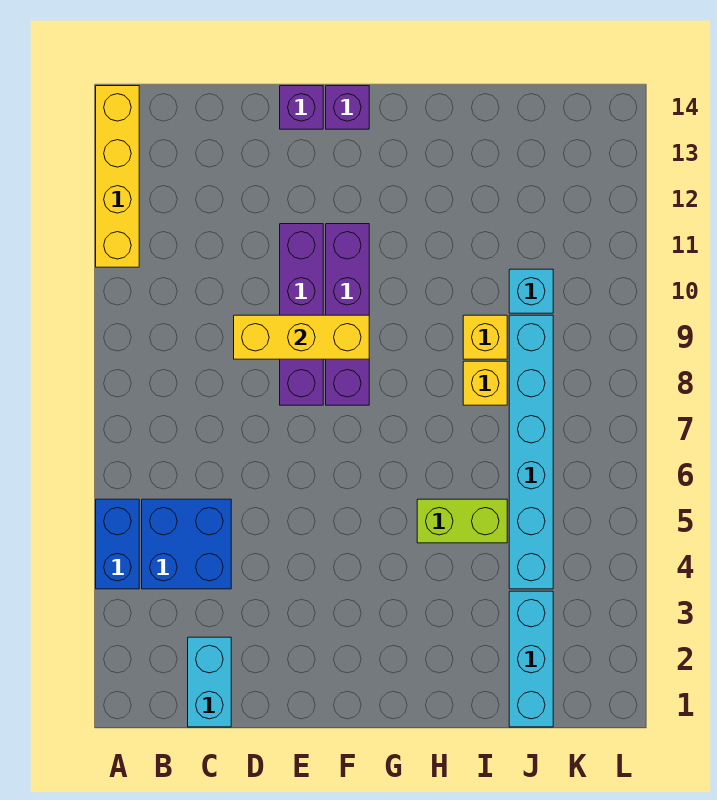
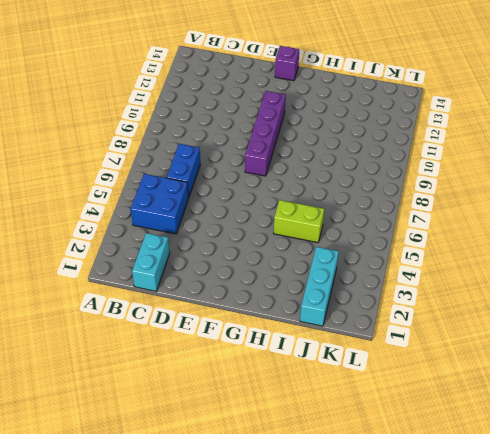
blue brick C6:C7 level 1 -> blue brick A4:A5 level 1
none -> yellow brick A11:A14 level 1
none -> purple brick E8:E11 level 1
none -> purple brick E14 level 1

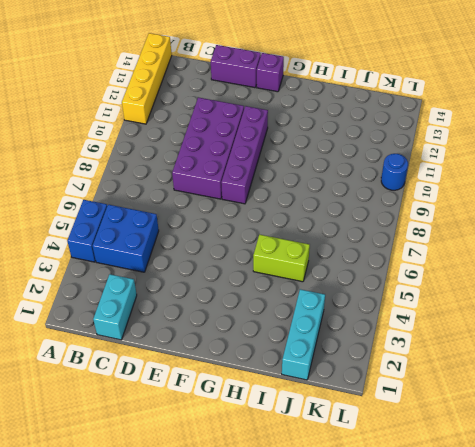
purple brick D8:E11 level 1 -> purple brick E8:E11 level 1
purple brick D14:E14 level 1 -> purple brick E14 level 1
blue round brick L10 level 1 -> none
none -> yellow brick I8 level 1
none -> yellow brick I9 level 1
none -> cyan brick J4:J9 level 1

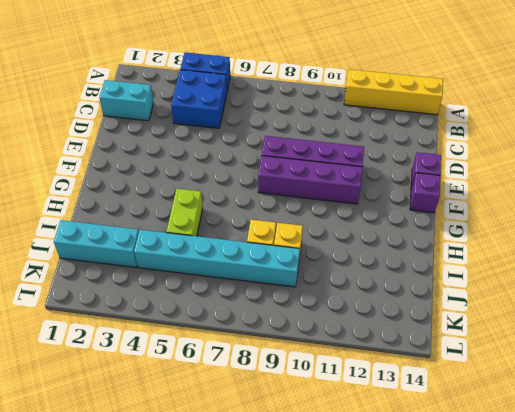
none -> cyan brick J10 level 1
none -> yellow brick D9:F9 level 2

